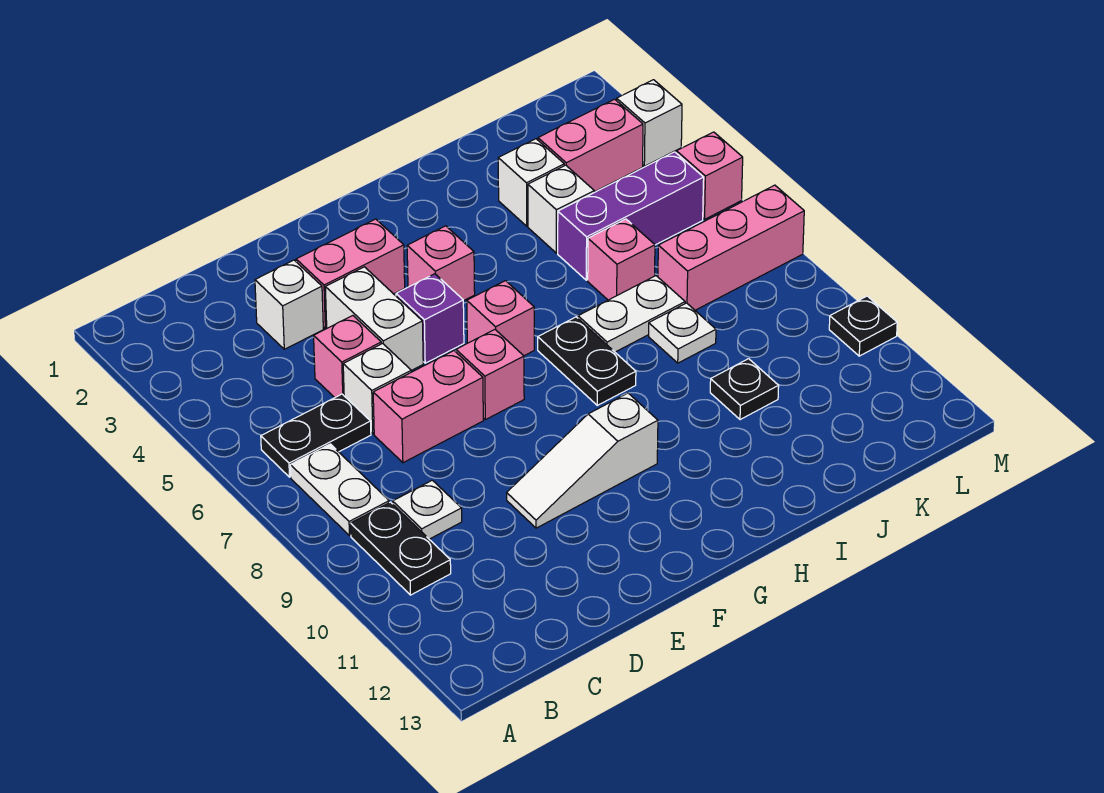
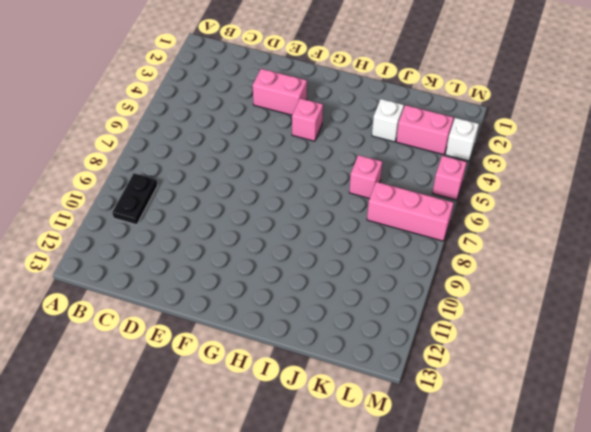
none -> black plate B6:C6 level 1
none -> white plate B7:B8 level 1
none -> white plate C9 level 1

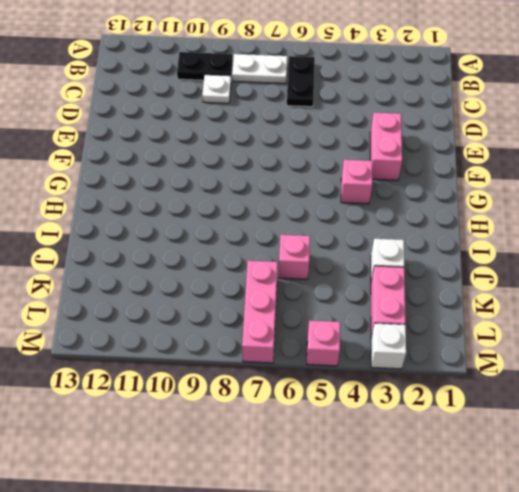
none -> white brick D3 level 1
none -> pink brick D5 level 1
none -> white brick D6 level 1

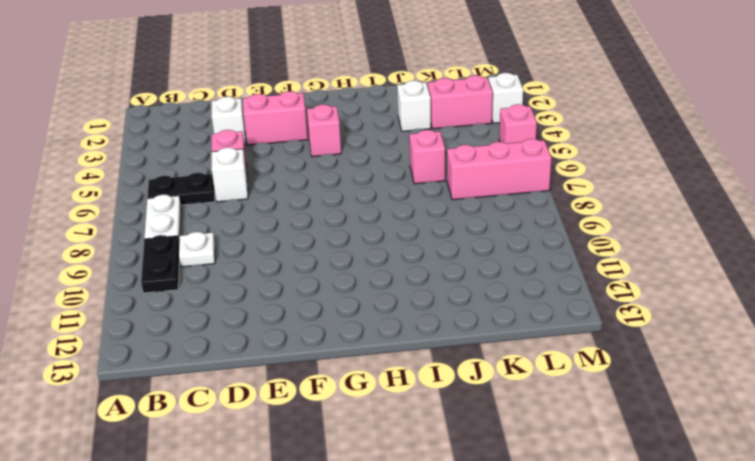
none -> pink brick D7:E7 level 1
none -> white brick E4:E5 level 1
none -> white slope E10:G10 level 1 top G

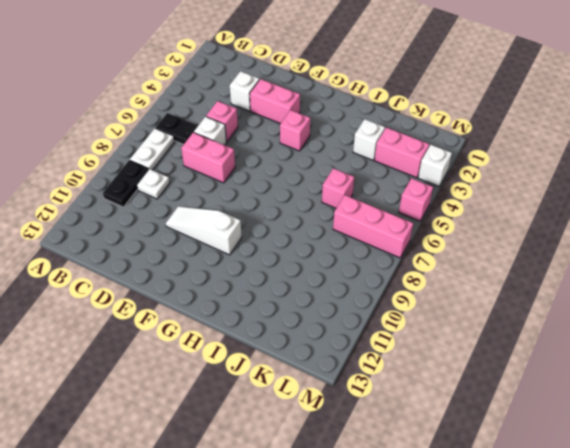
none -> white brick E4:E5 level 1
none -> purple brick F5 level 1
none -> pink brick F7 level 1

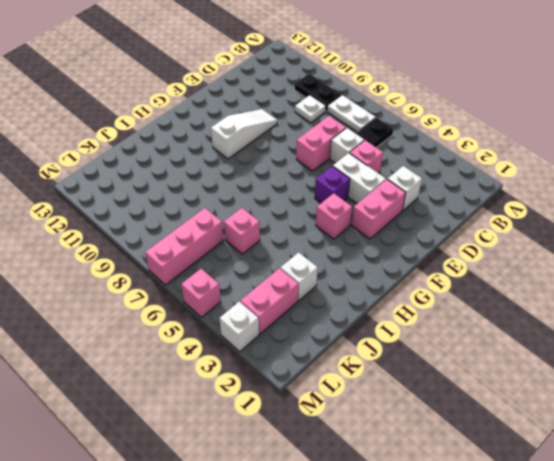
none -> pink brick F7 level 1
none -> pink brick G6 level 1
none -> black plate H7:H8 level 1

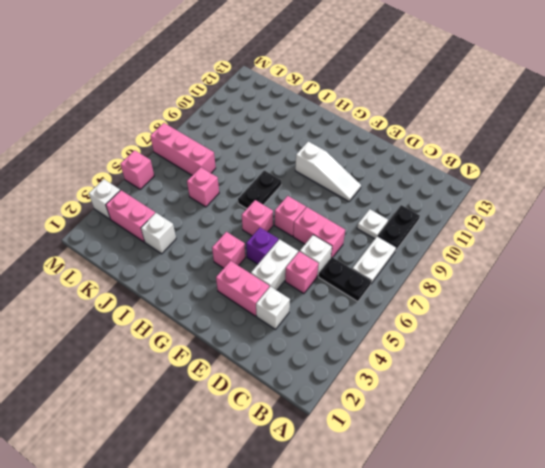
none -> white plate I7:J7 level 1
none -> white brick J4 level 1
none -> purple brick J5:L5 level 1

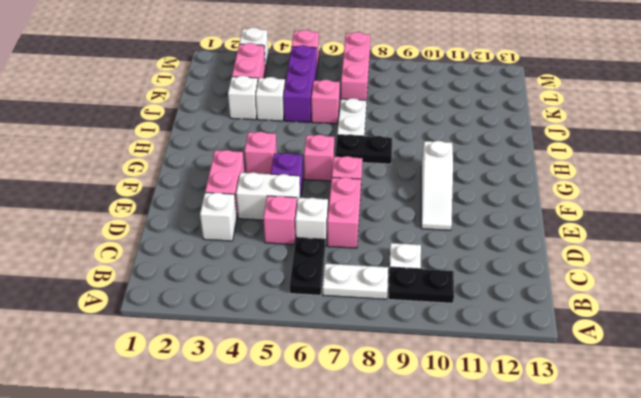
none -> white plate J8 level 1
none -> black plate J10 level 1
none -> black plate M10 level 1

